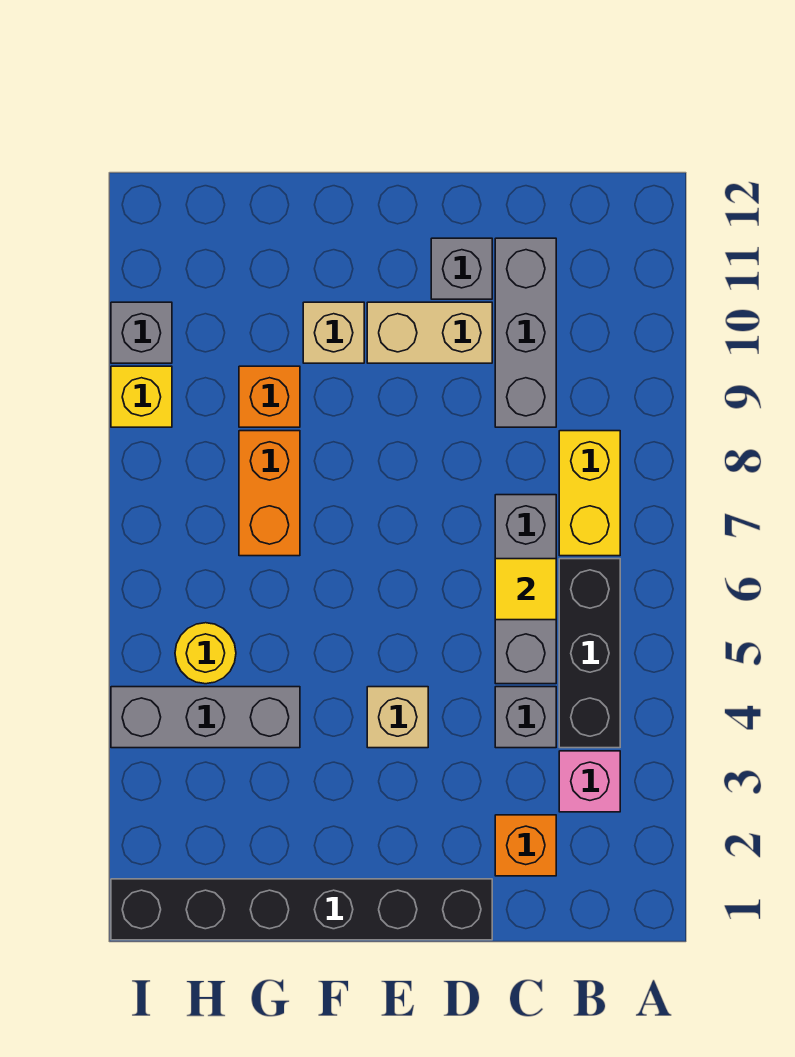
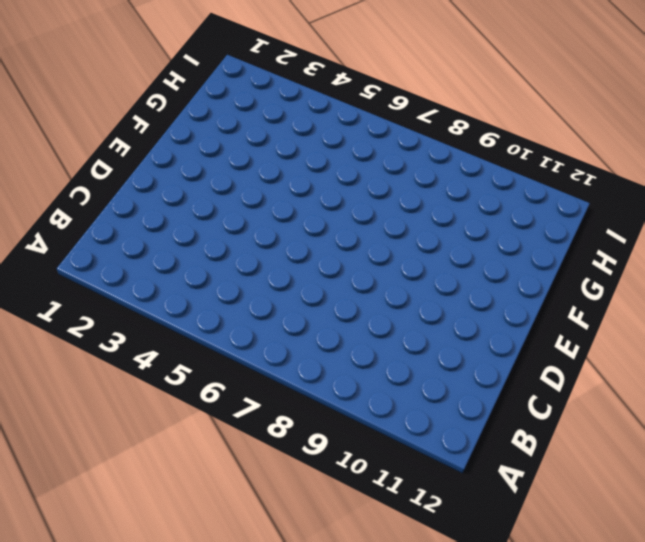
none -> pink brick B3 level 1
none -> black brick B4:B6 level 1
none -> yellow brick B7:B8 level 1

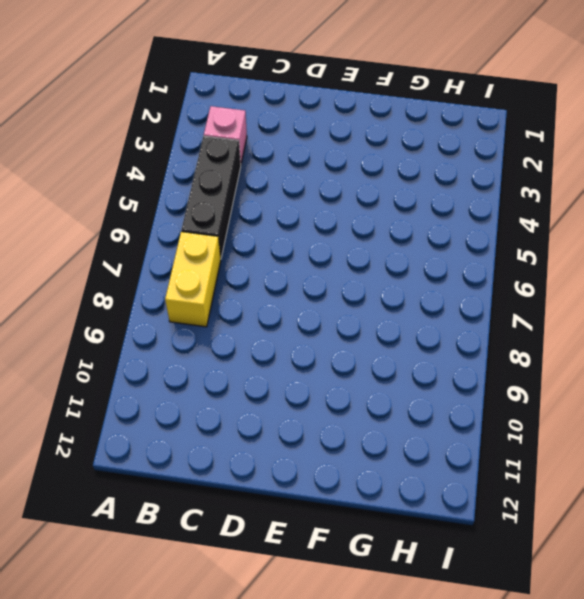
none -> orange brick C2 level 1
none -> grey brick C4 level 1
none -> grey brick C5:C7 level 1

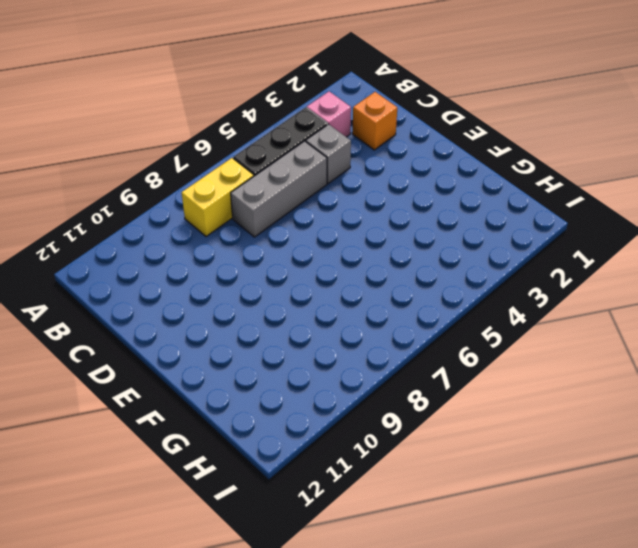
none -> grey brick C9:C11 level 1
none -> black brick D1:I1 level 1
none -> tan brick D10:E10 level 1

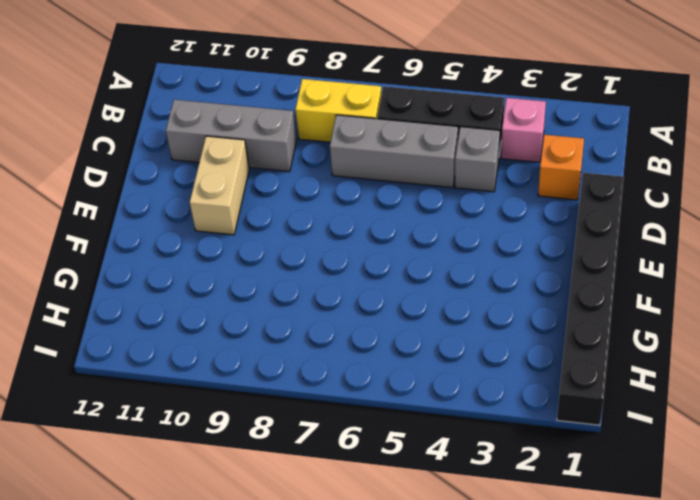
none -> grey brick D11 level 1
none -> tan brick E4 level 1
none -> tan brick F10 level 1

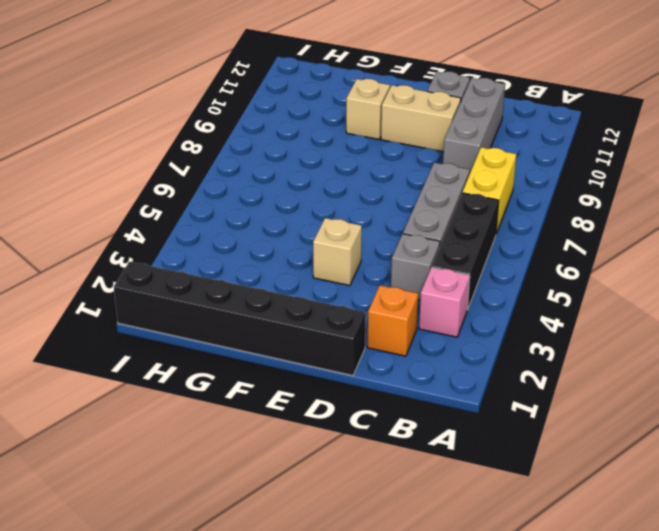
none -> grey brick G4:I4 level 1
none -> orange brick G7:G8 level 1
none -> orange brick G9 level 1

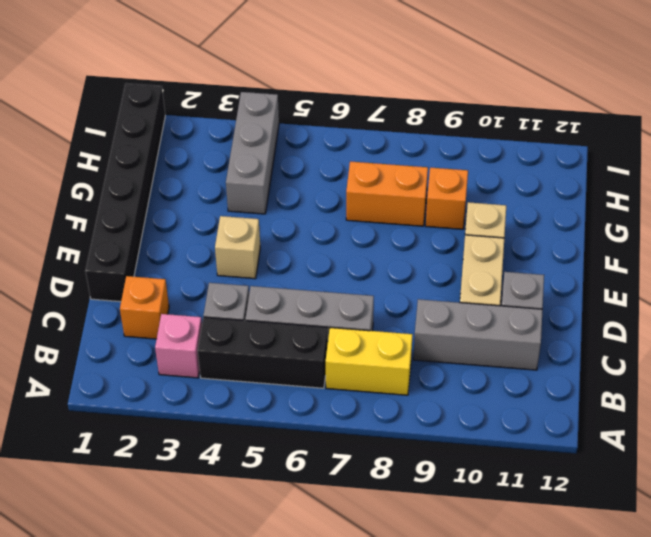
none -> yellow round brick H5 level 1
none -> yellow brick I9 level 1
none -> grey brick I10 level 1

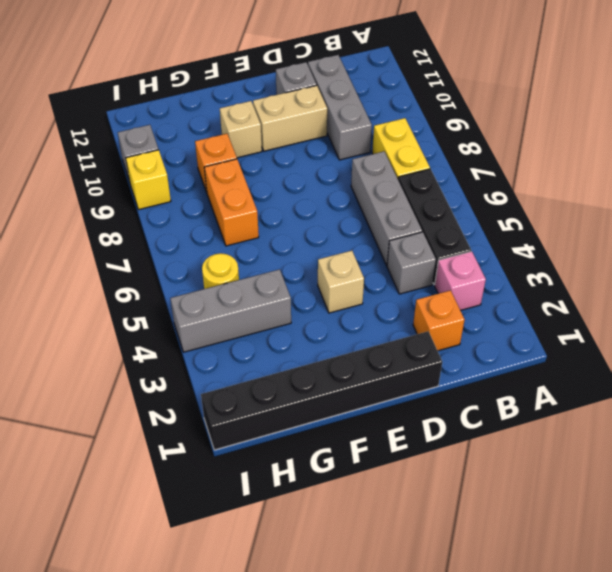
none -> yellow tile C6 level 2

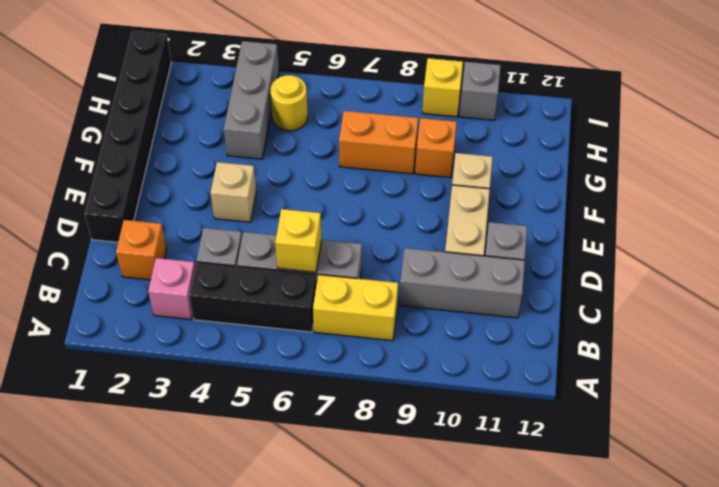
yellow brick C6 level 2 -> yellow tile C6 level 2

